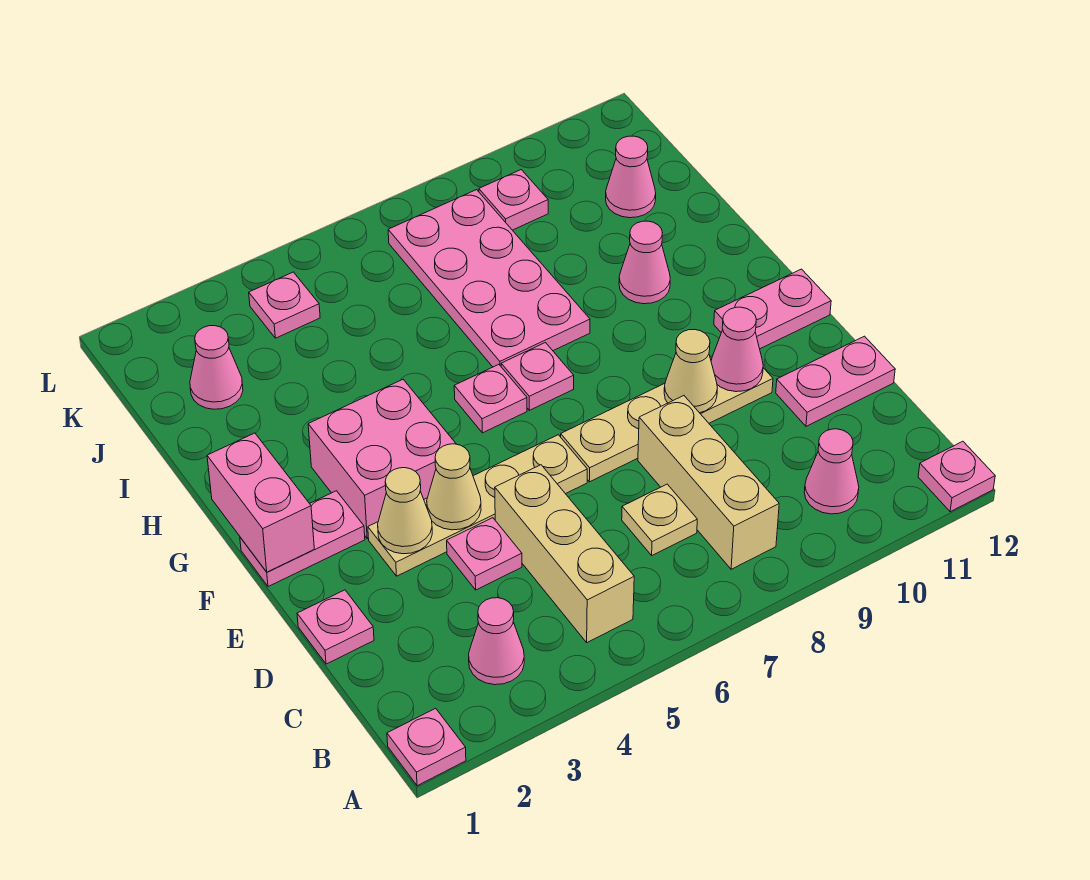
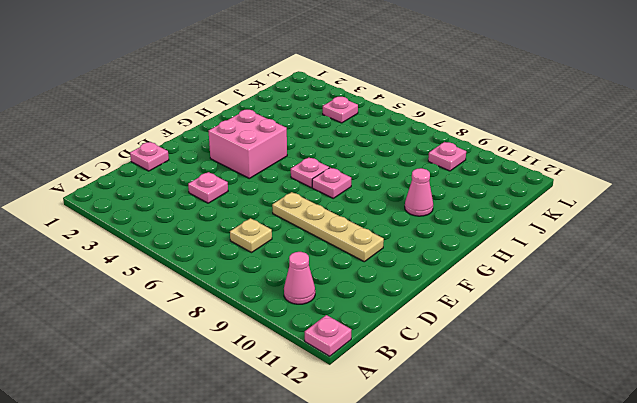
none -> pink plate A1 level 1
none -> pink cone B3 level 1
none -> tan brick B5:D5 level 1

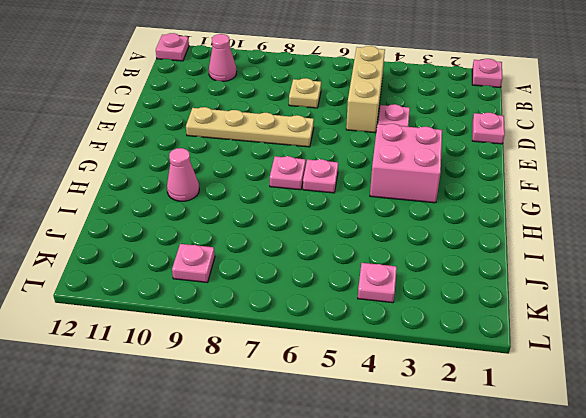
none -> pink cone B3 level 1
none -> tan brick B8:D8 level 1
none -> pink plate D11:D12 level 1

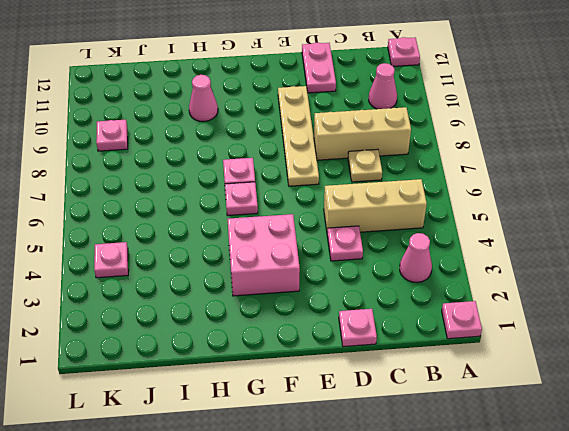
none -> tan plate E3:E6 level 1
none -> pink plate F1:F2 level 1
none -> pink plate F11:F12 level 1

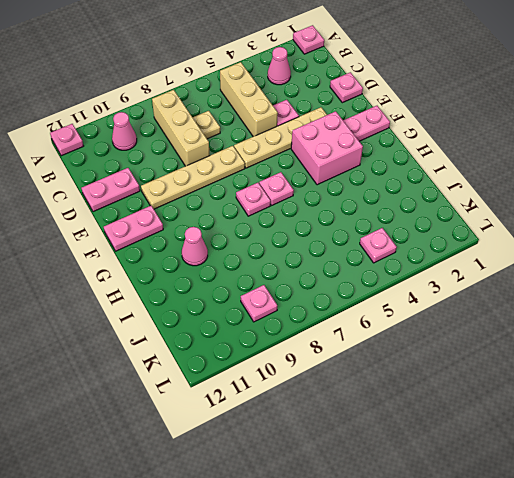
none -> pink plate H7:K8 level 1
none -> pink cone J2 level 1
none -> pink cone J11 level 1

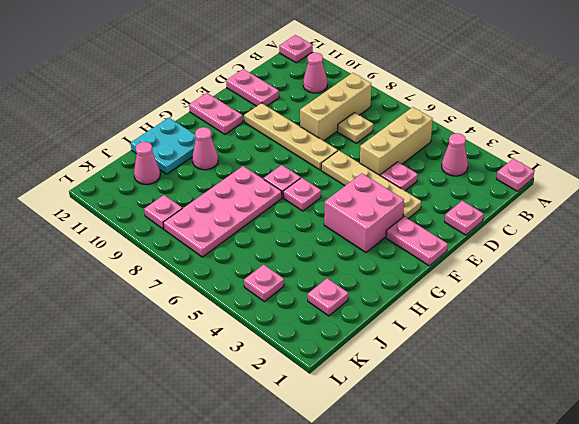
cyan plate H11:I12 level 1 -> none
pink plate J2 level 1 -> pink cone J2 level 1
none -> tan cone E3 level 2
none -> tan cone E4 level 2
none -> tan cone E9 level 2

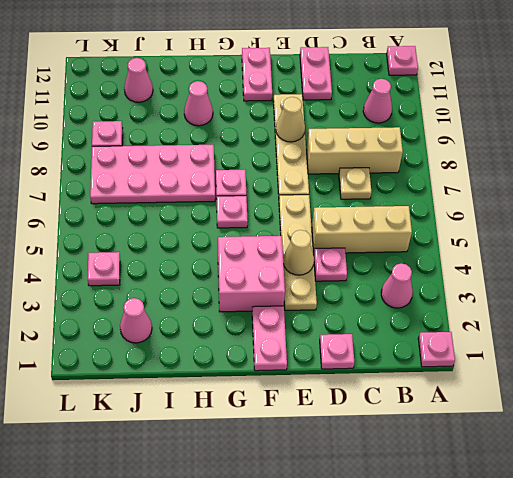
none -> tan cone E3 level 2
none -> pink cone E10 level 2
none -> pink brick F1:G1 level 2

